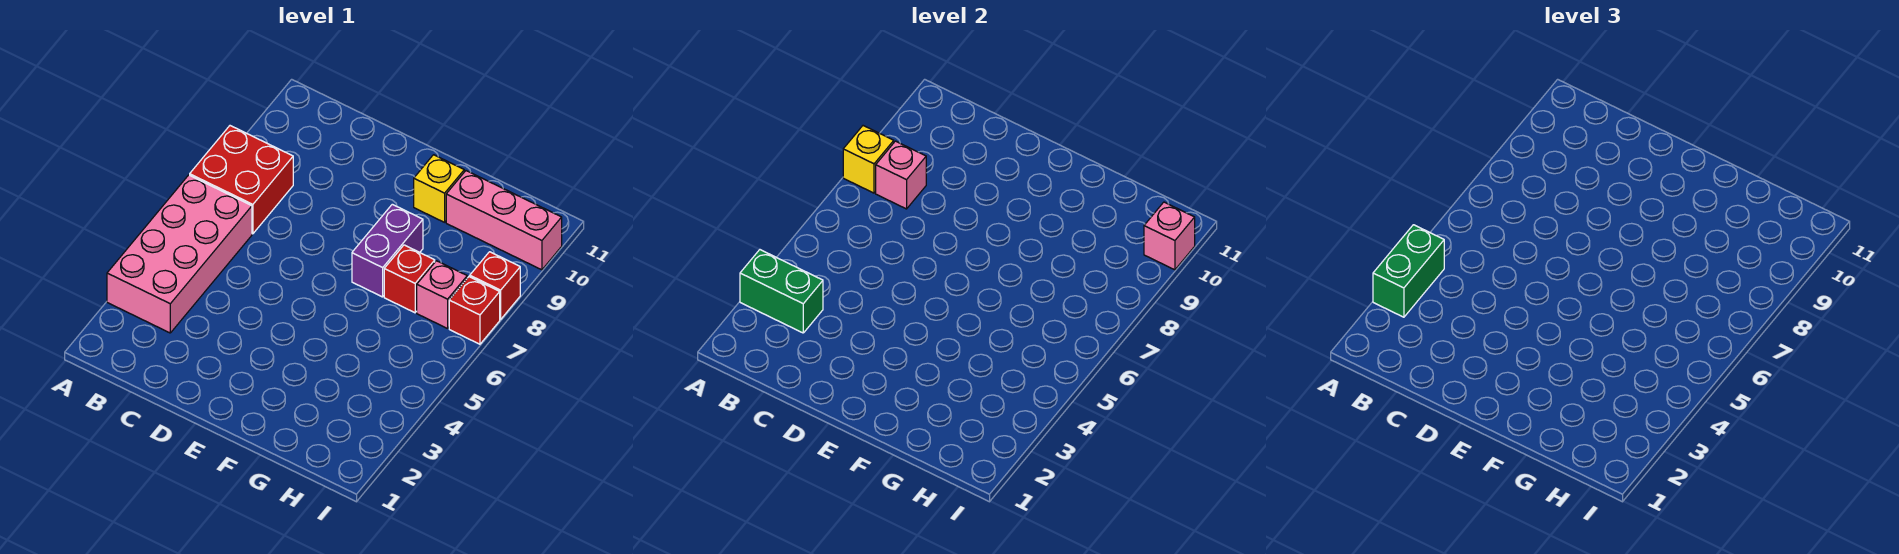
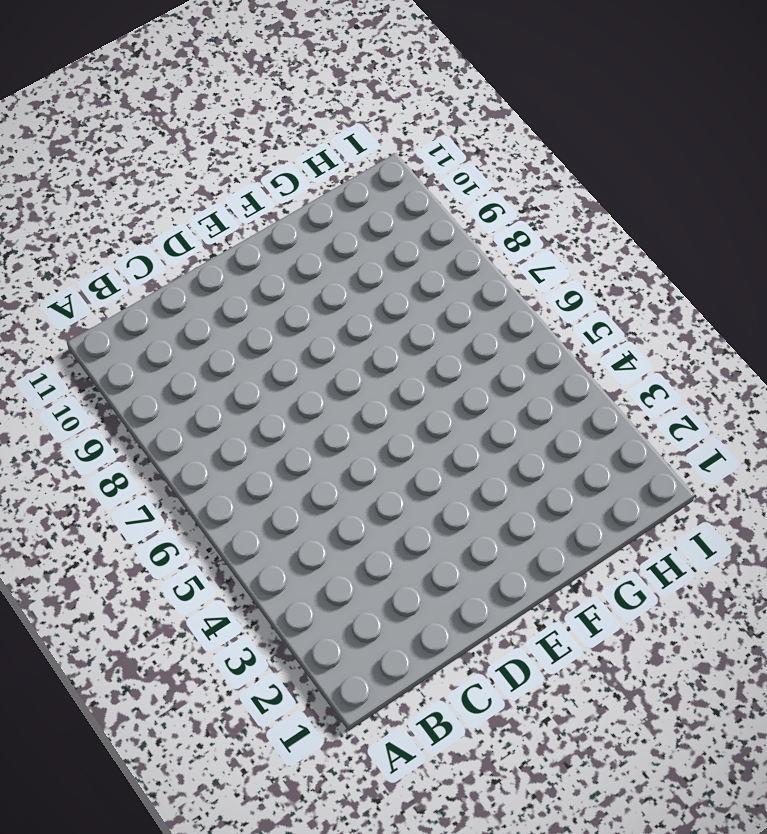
none -> pink brick A3:B6 level 1
none -> red brick A7:B8 level 1
none -> purple brick F7:F8 level 1

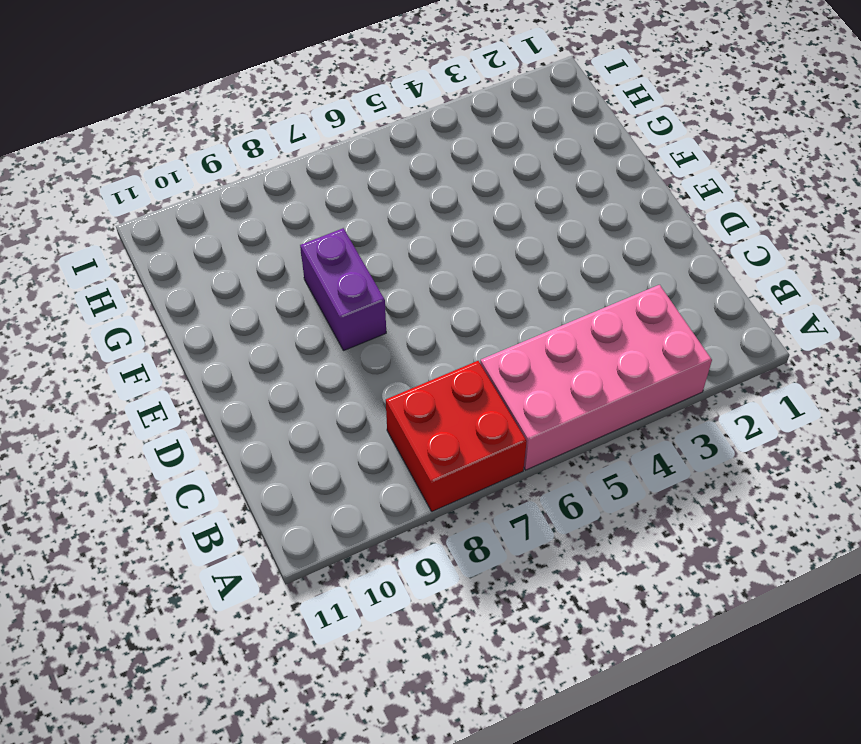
purple brick E8:F8 level 1 -> purple brick F7:F8 level 1
none -> yellow brick F10 level 1
none -> red brick G7 level 1
none -> pink brick G10:I10 level 1

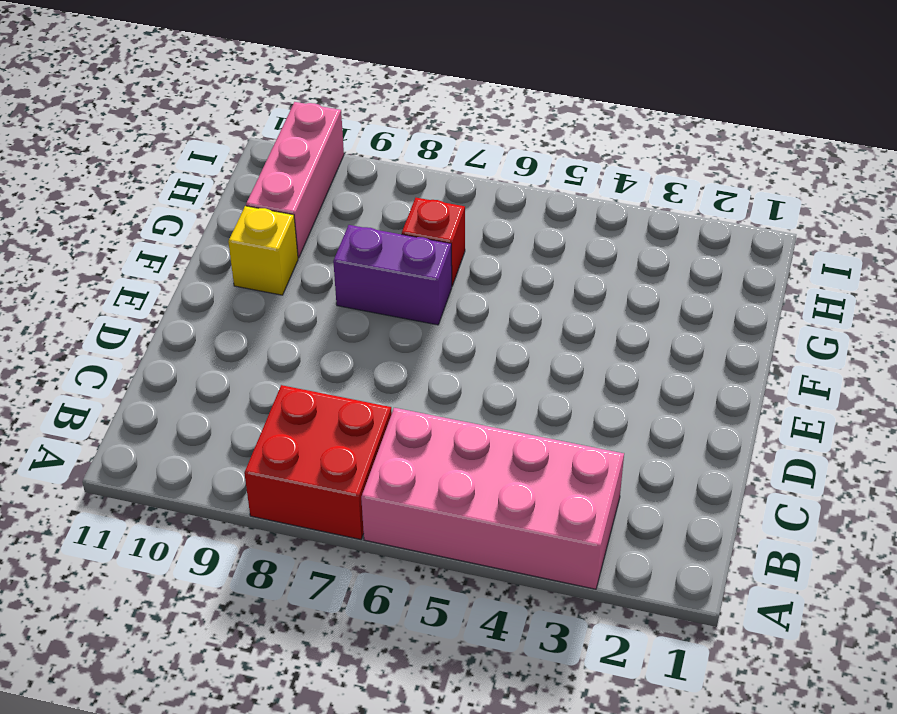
none -> pink brick H7 level 1
none -> red brick I7 level 1
none -> red brick I8 level 1

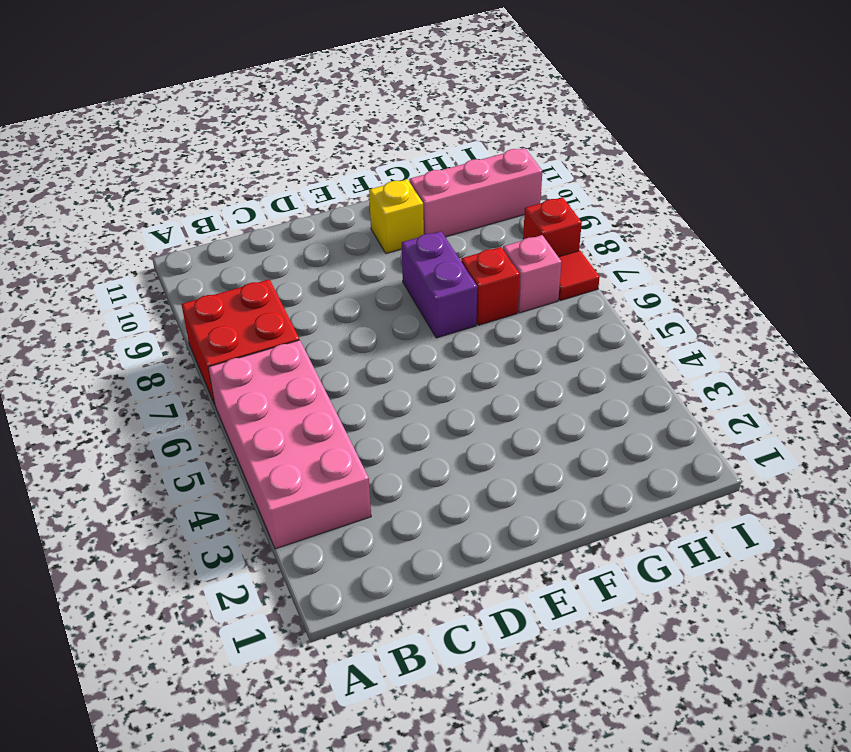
red tile I7 level 1 -> red brick I7 level 1
none -> green brick A3:B3 level 2
none -> yellow brick A8 level 2
none -> pink brick B8 level 2

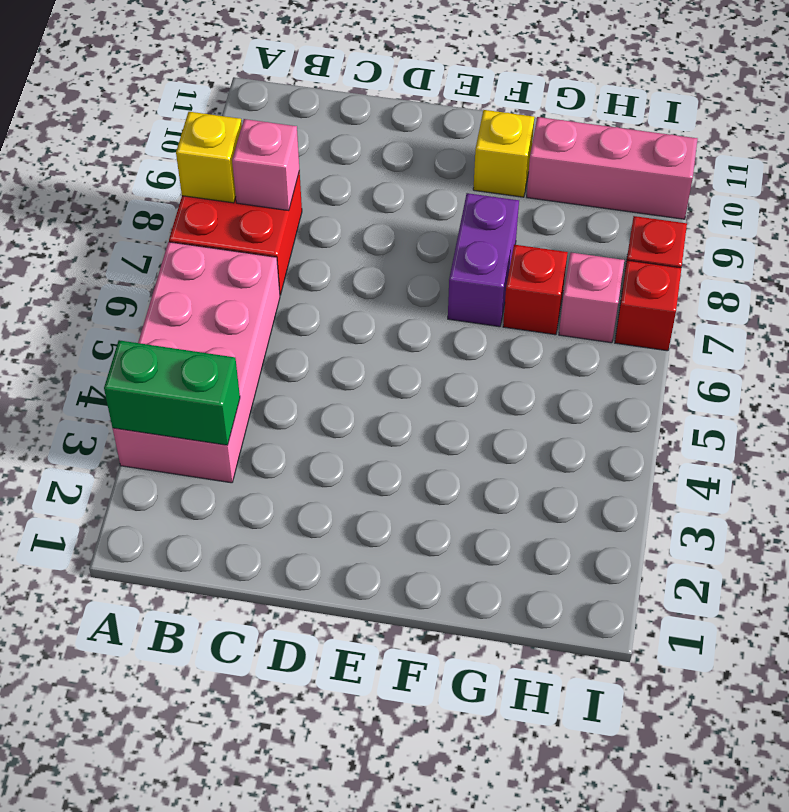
none -> pink brick I10 level 2
none -> green brick A3:A4 level 3

